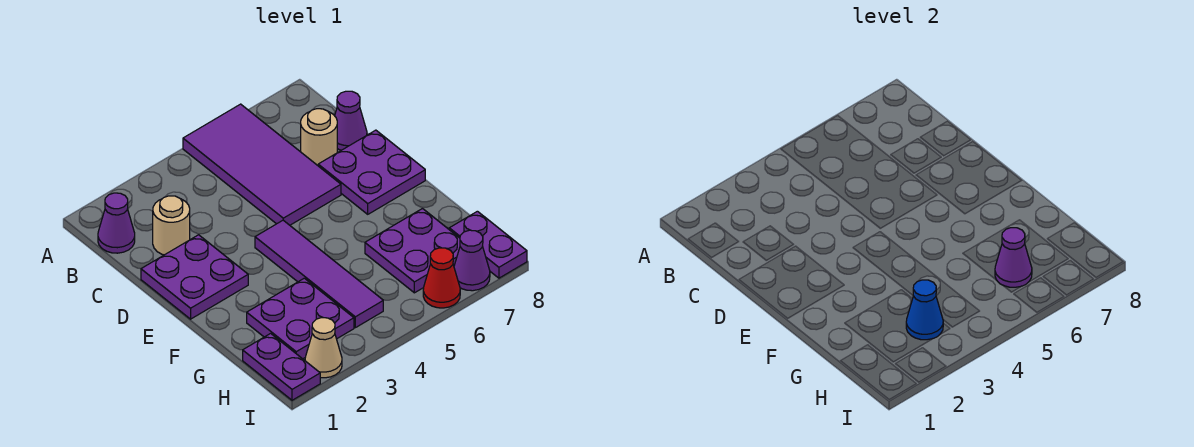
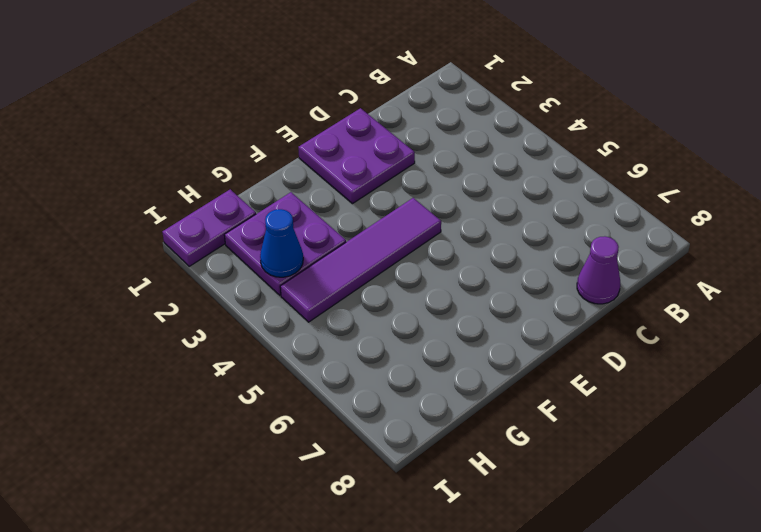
none -> purple tile A5:D6 level 1
none -> purple cone B1 level 1
none -> tan round brick C2 level 1

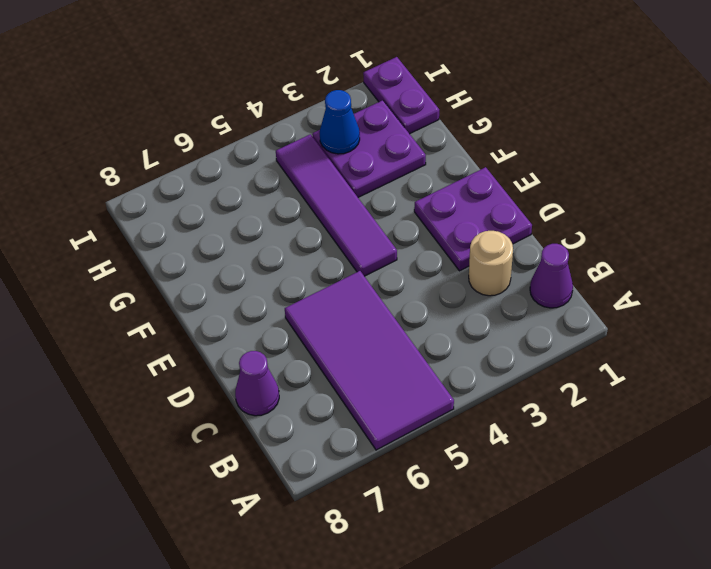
none -> tan round brick C7 level 1
none -> purple plate D7:E8 level 1
none -> purple plate G6:H7 level 1

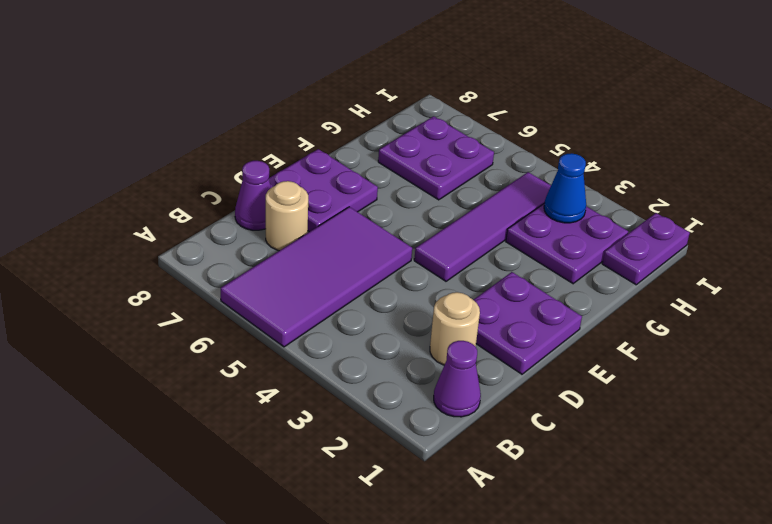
none -> purple plate H8:I8 level 1
none -> tan cone I2 level 1
none -> red cone I6 level 1

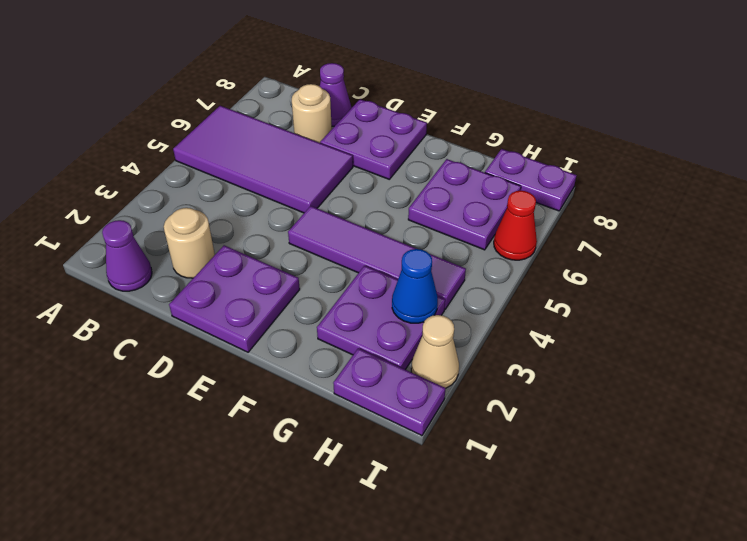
none -> purple cone I7 level 1
none -> purple cone H6 level 2

